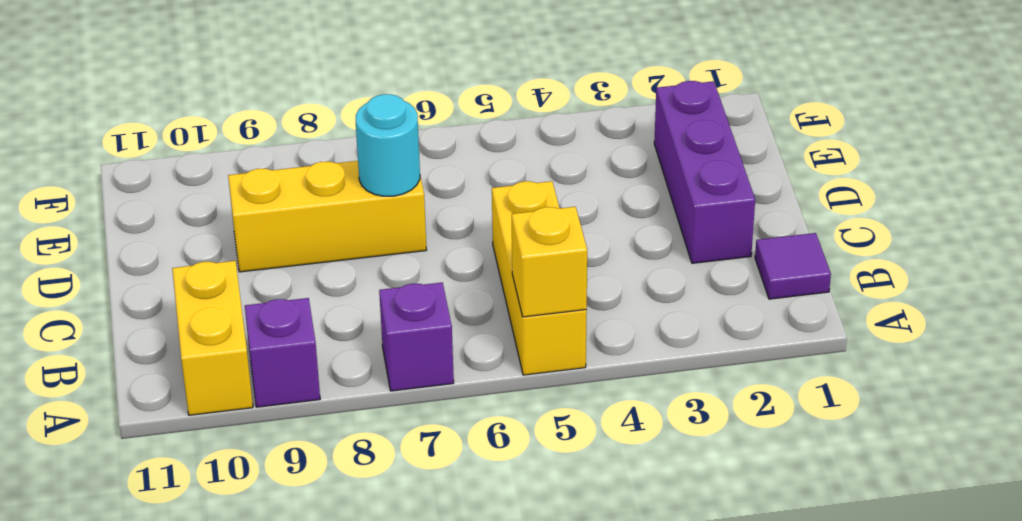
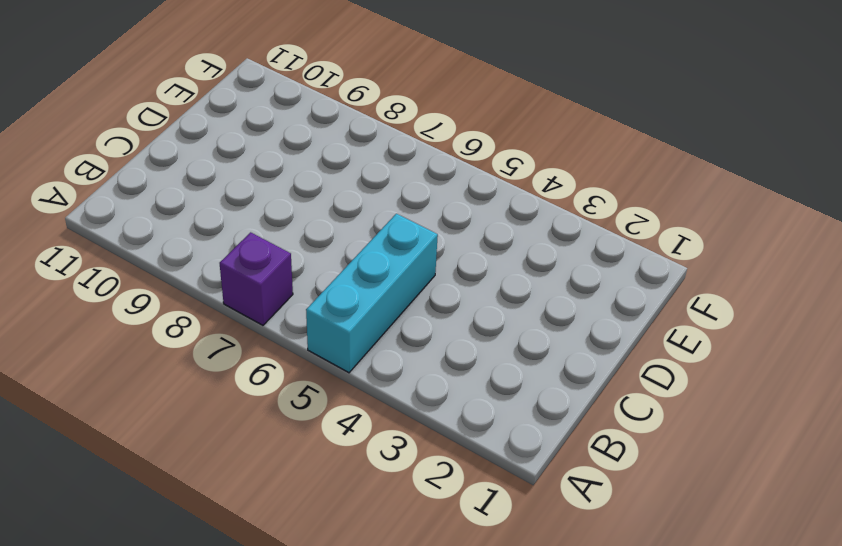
cyan brick A5:C5 level 1 -> yellow brick A5:C5 level 1
none -> purple brick A9 level 1
none -> yellow brick A10:B10 level 1

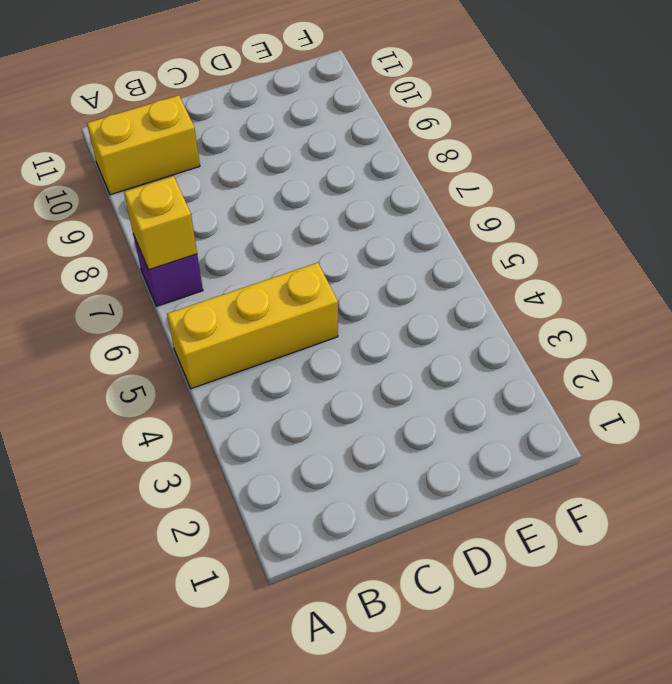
yellow brick A7 level 2 -> yellow brick A5 level 2
none -> purple brick A9 level 1
none -> purple tile B1 level 1

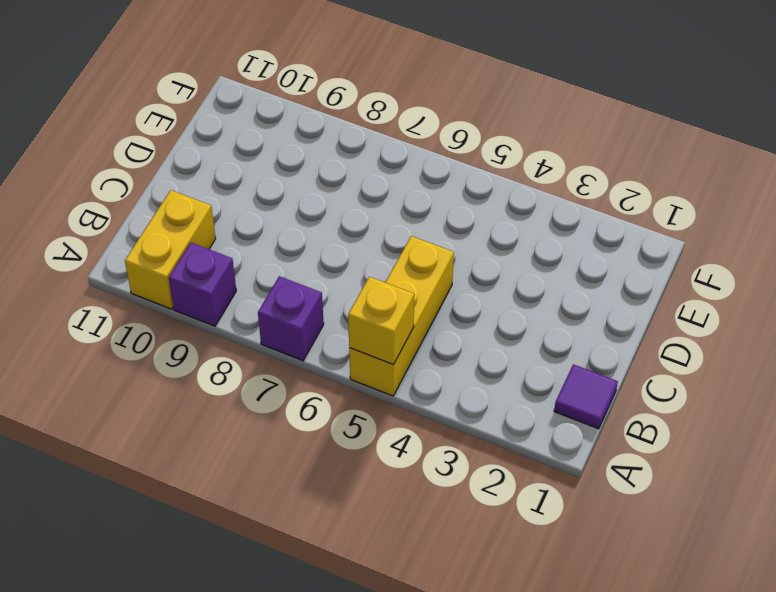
none -> purple brick C2:E2 level 1
none -> yellow brick D7:D9 level 1

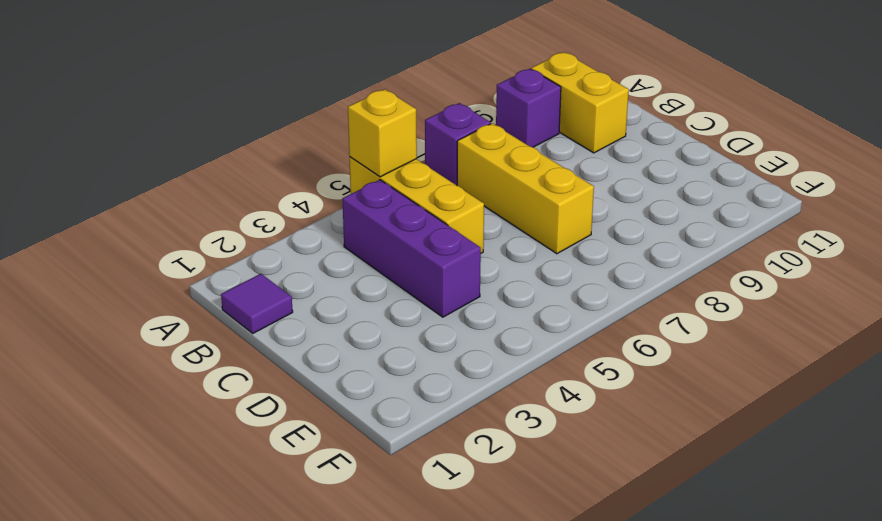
purple brick B4:D4 level 1 -> purple brick C2:E2 level 1
yellow brick B7:D7 level 1 -> yellow brick D7:D9 level 1
none -> cyan round brick D7 level 2

